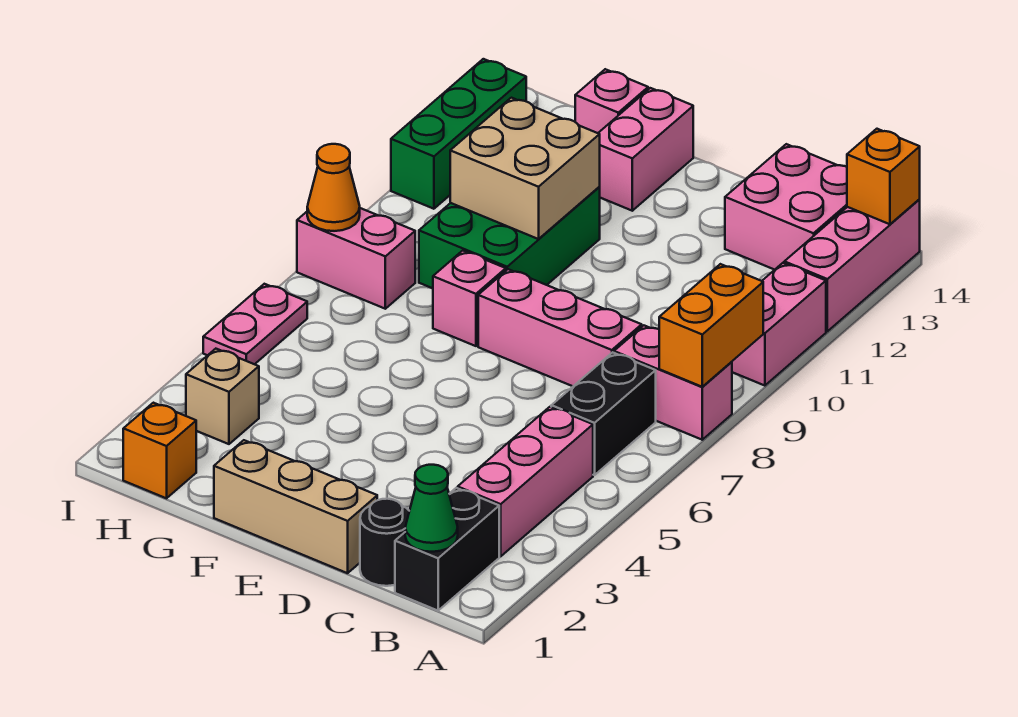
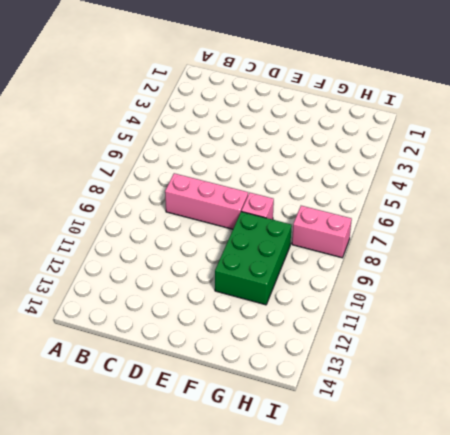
none -> pink brick A8:B8 level 1
none -> pink brick A10:A11 level 1
none -> pink brick A12:A14 level 1

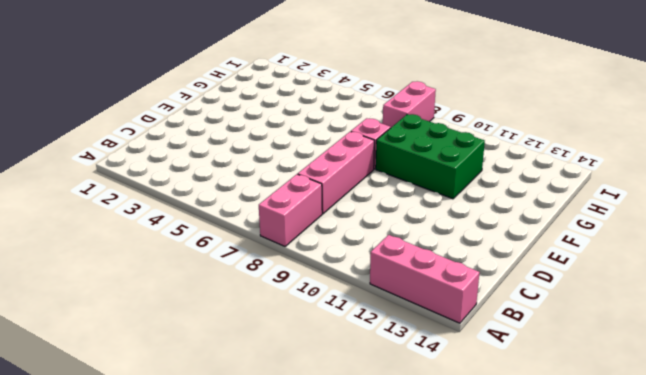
none -> pink brick A10:A11 level 1
none -> black brick B1:B2 level 1
none -> pink brick B3:B5 level 1

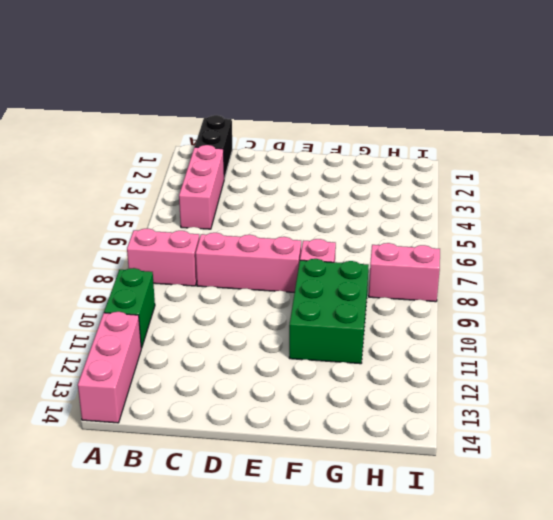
green brick A10:A11 level 1 -> pink brick A10:A11 level 1
none -> black brick B6:B7 level 1
none -> pink brick B13:C14 level 1
none -> black round brick C1 level 1

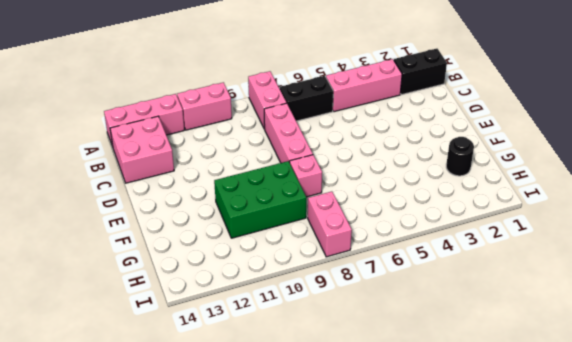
black round brick G2 level 1 -> black round brick C1 level 1
none -> tan brick D1:F1 level 1
none -> pink brick F13:F14 level 1
none -> pink brick G14 level 1

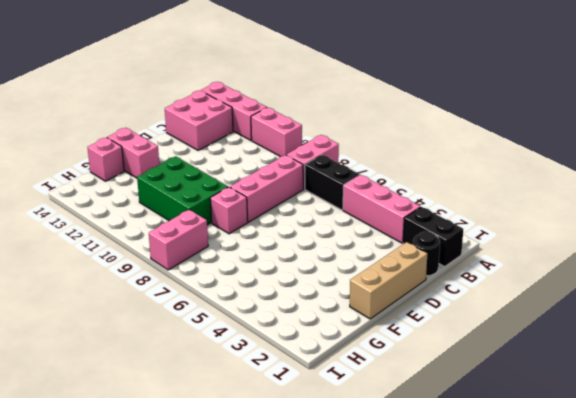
none -> orange brick H1 level 1
none -> tan brick H3 level 1
none -> pink plate I5:I6 level 1

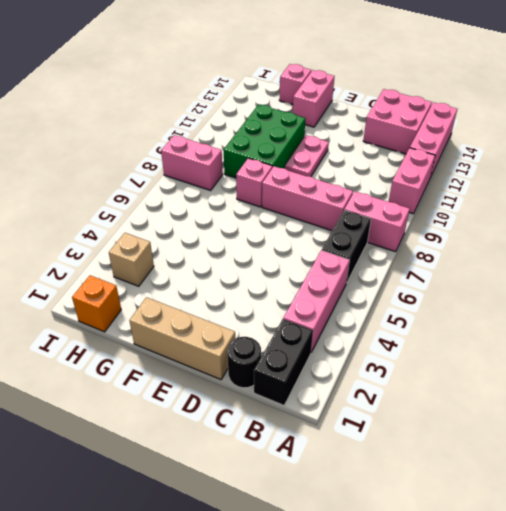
pink plate E10:E11 level 1 -> pink plate I5:I6 level 1
none -> green brick I11:I13 level 1
none -> orange brick A8:A9 level 2
none -> orange brick A14 level 2

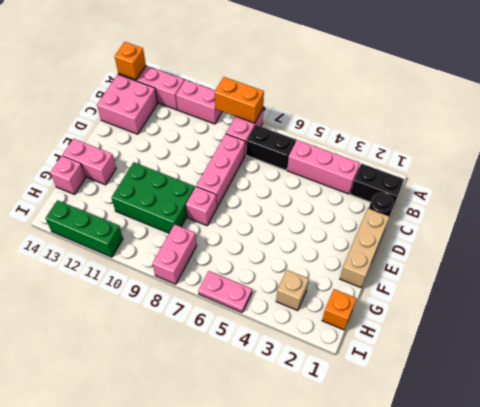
none -> green cone B1 level 2
none -> tan brick F10:G11 level 2
none -> orange cone I8 level 2

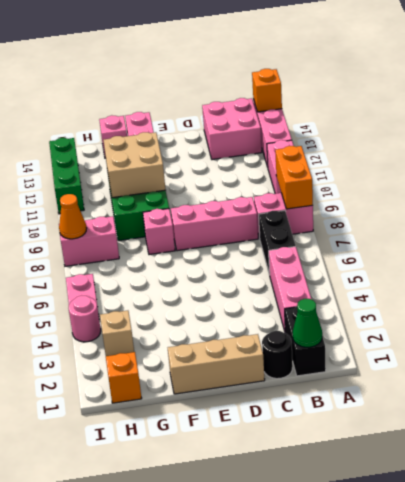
pink round brick I4 level 1 -> none

